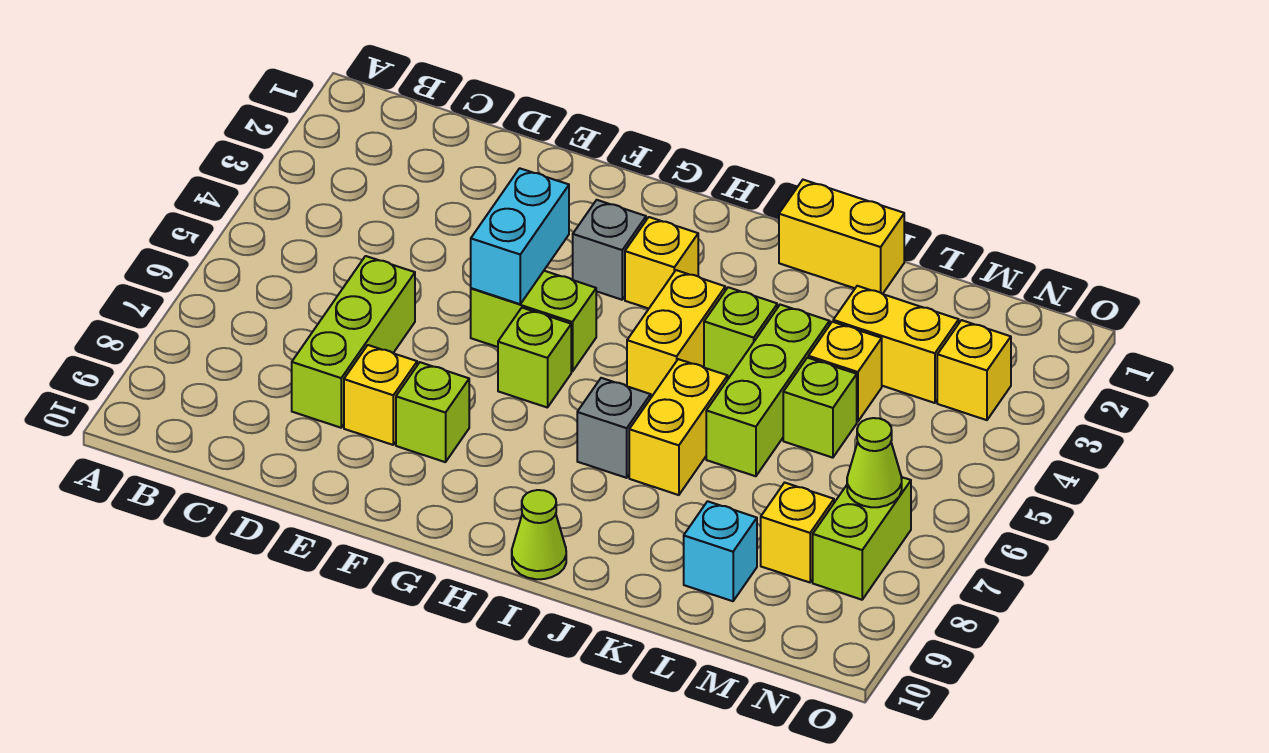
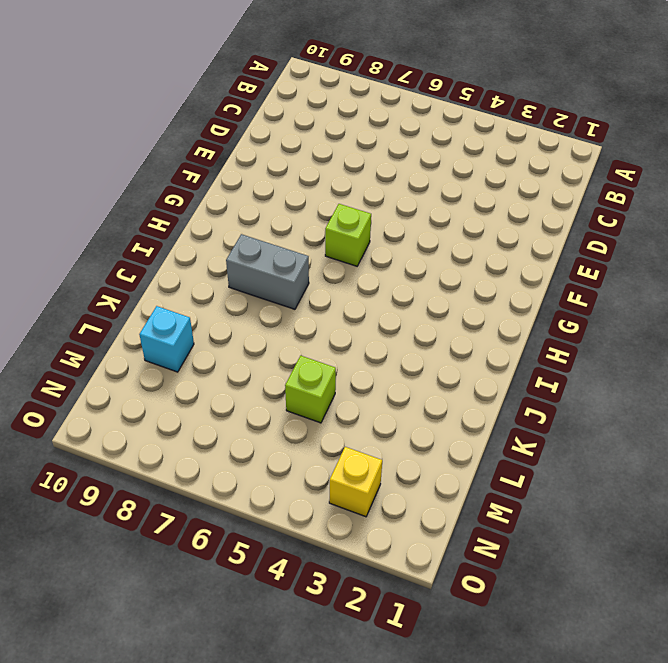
grey brick I7:I8 level 1 -> grey brick I7 level 1
none -> lime brick D6:D8 level 1
none -> yellow brick E8 level 1
none -> lime brick F5:G5 level 1

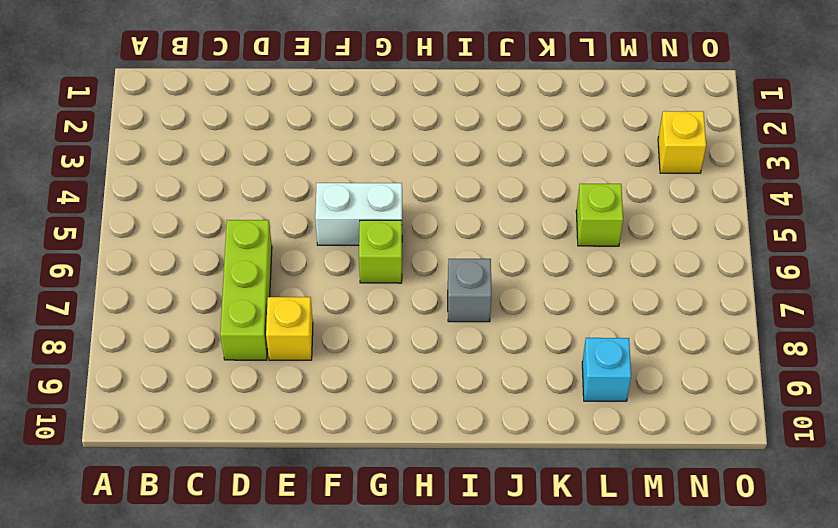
white brick F5:G5 level 1 -> lime brick F5:G5 level 1
none -> lime brick F8 level 1
none -> grey brick G3 level 1
none -> yellow brick H3 level 1

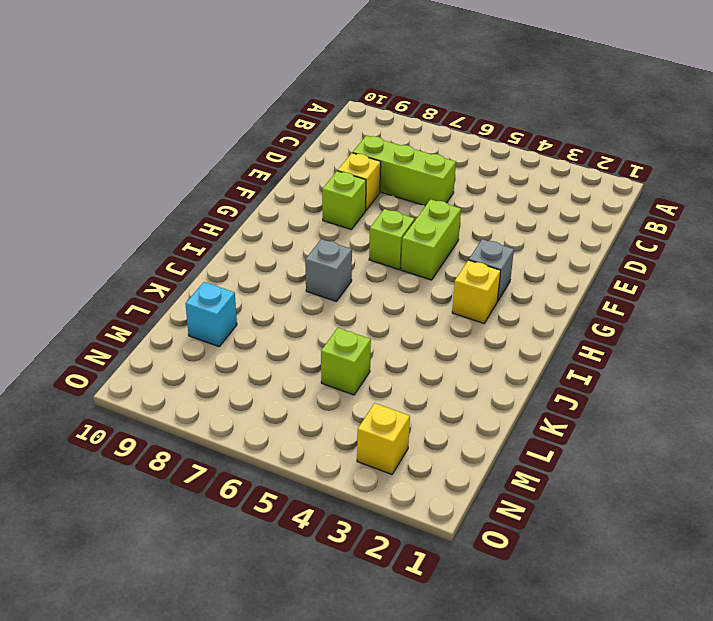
none -> yellow brick I4:I5 level 1
none -> lime cone I10 level 1
none -> yellow brick J1:K1 level 1

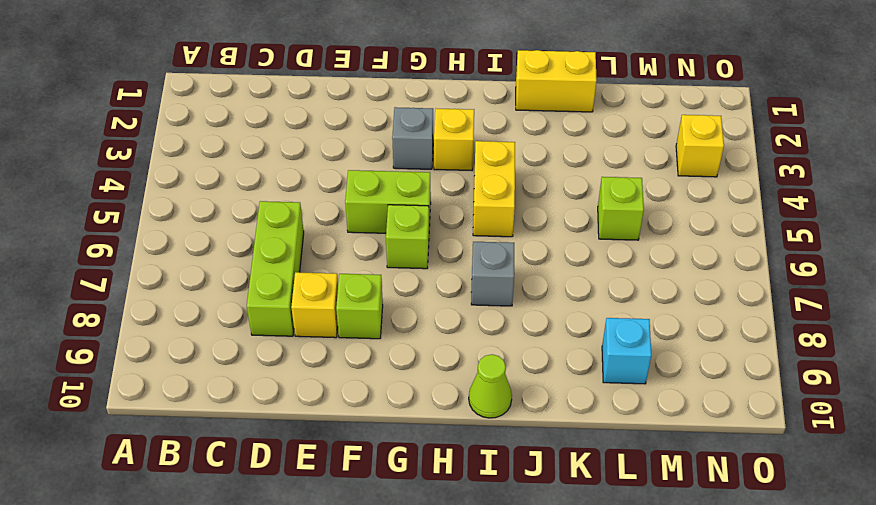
none -> lime brick J4 level 1
none -> yellow brick J6:J7 level 1
none -> lime brick K4:K6 level 1

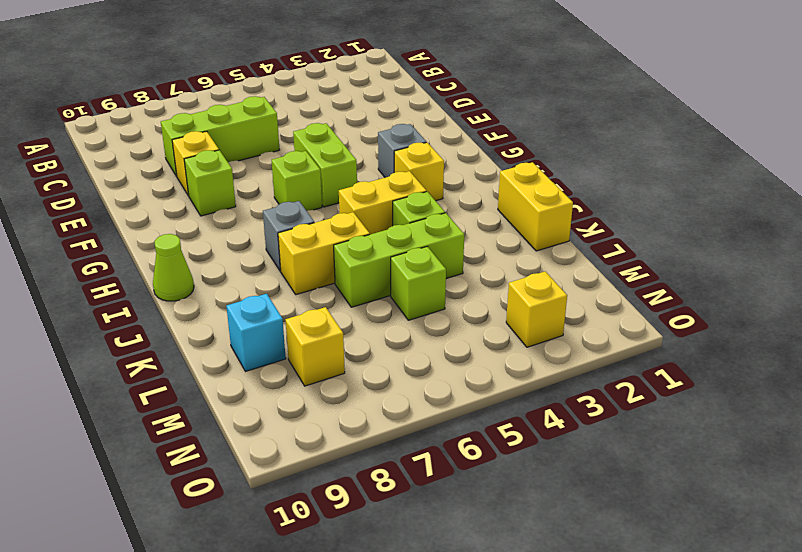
none -> yellow brick L3:M3 level 1
none -> yellow brick L4 level 1
none -> lime brick N7:N8 level 1

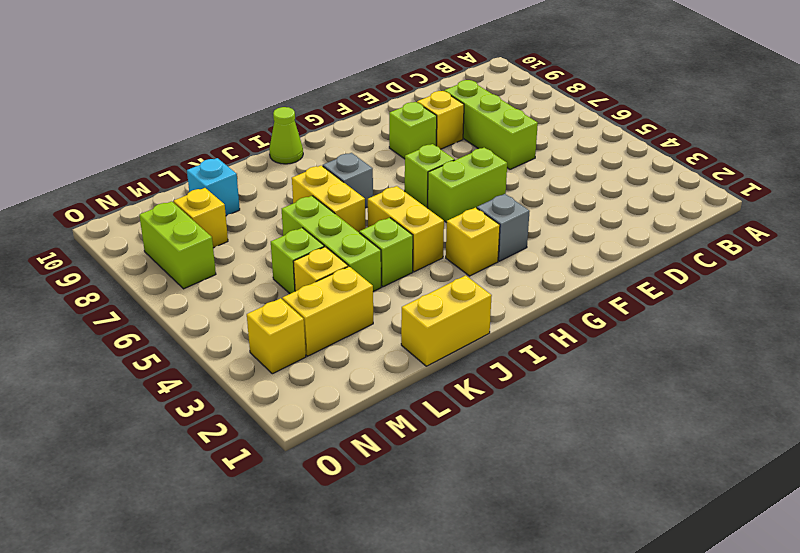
none -> cyan brick F4:F5 level 2
none -> lime cone N7 level 2

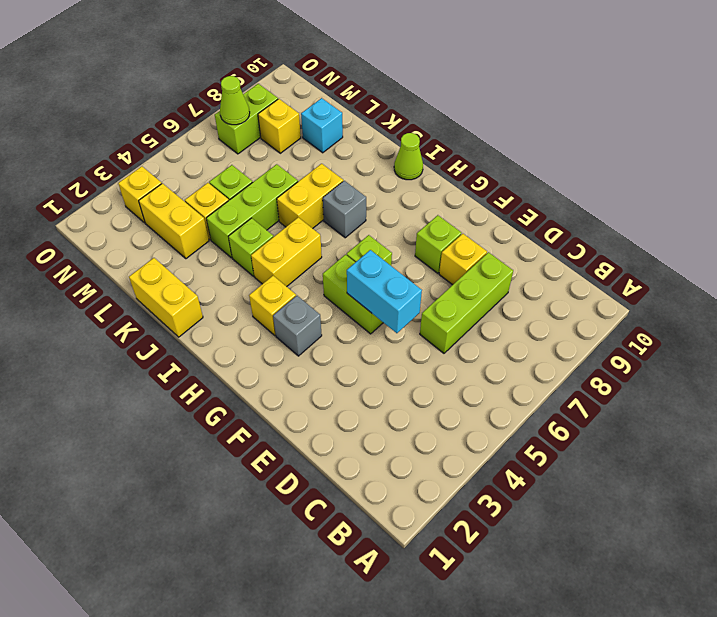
cyan brick E5:F5 level 2 -> cyan brick F4:F5 level 2

